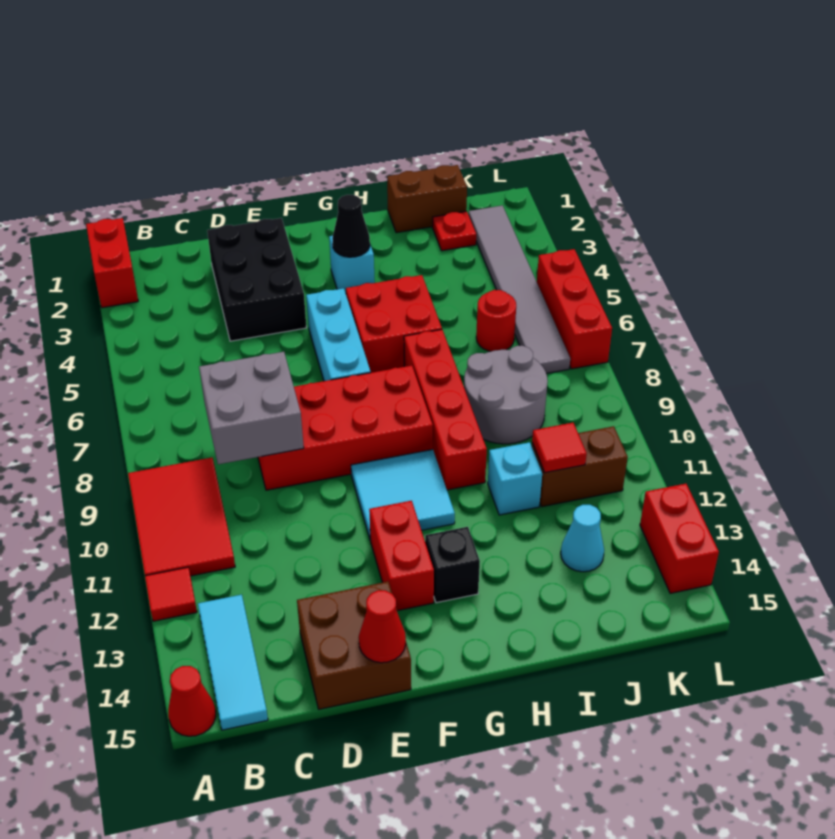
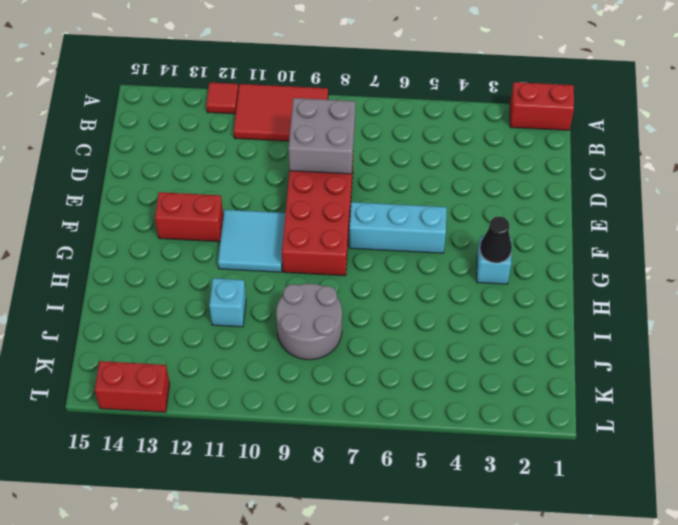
none -> red cone A15 level 1
none -> cyan tile B13:B15 level 1
none -> black brick D2:E4 level 1

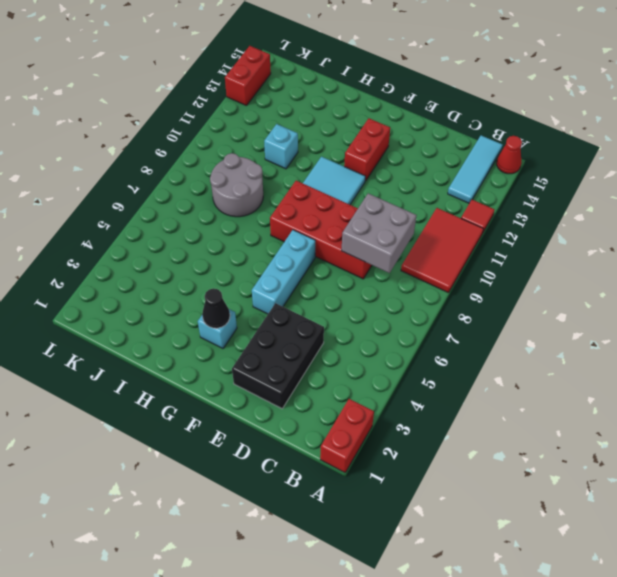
none -> brown brick D14:E15 level 1
none -> red brick G5:H6 level 1
none -> black brick G13 level 1

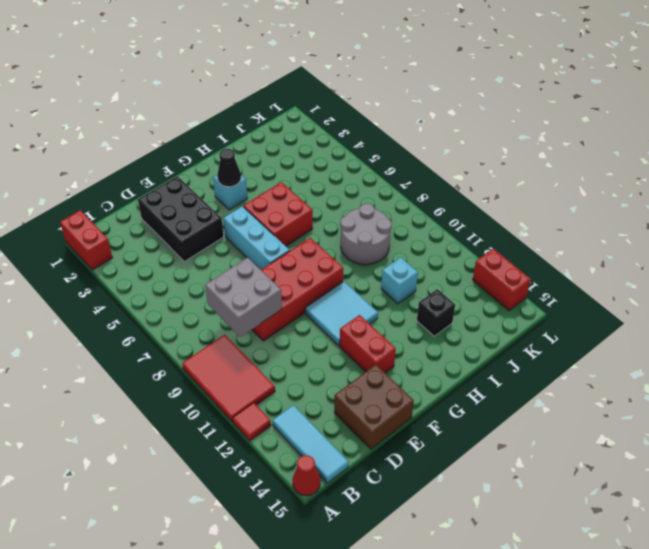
black brick I13 level 1 -> black brick G13 level 1
none -> red brick H7:H10 level 1
none -> brown brick I1:J1 level 1
none -> red plate J2 level 1

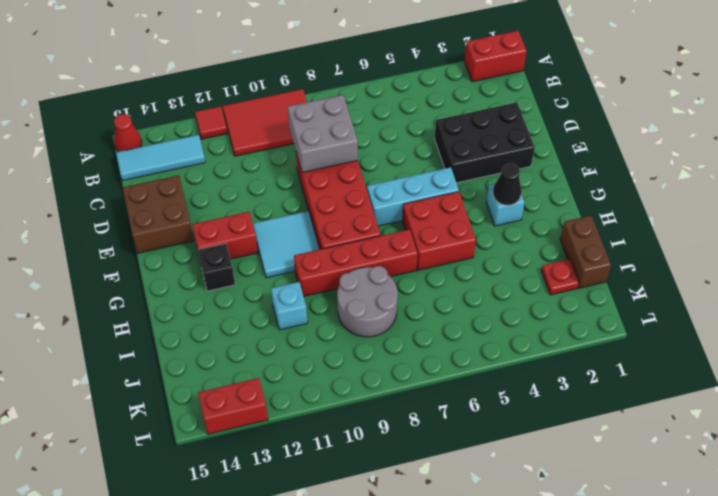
none -> red round brick J6 level 1
none -> brown brick J11:K11 level 1
none -> cyan cone J13 level 1

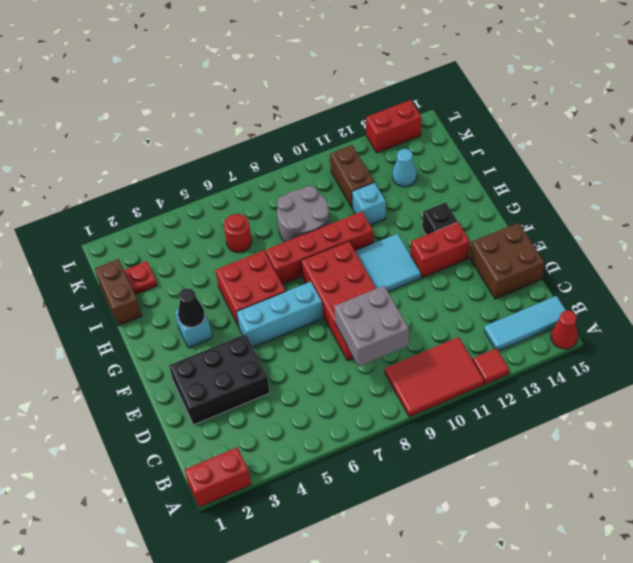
none -> grey tile K2:K7 level 1
none -> red brick L5:L7 level 1
none -> red cone E15 level 2

